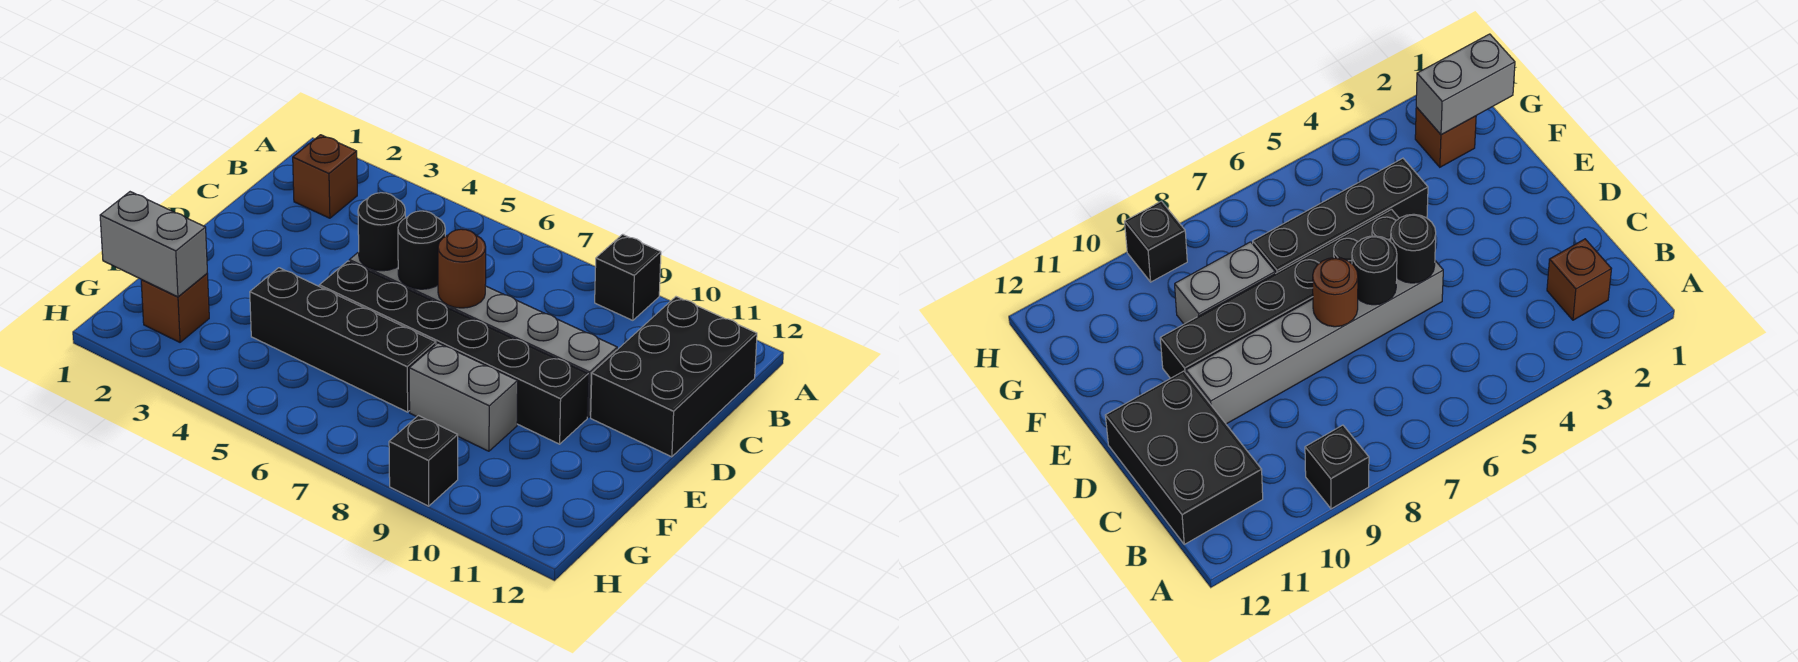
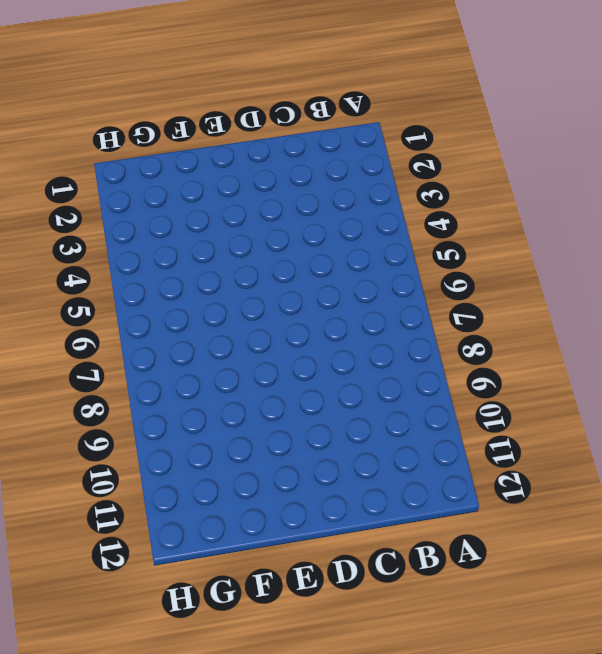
none -> black brick A9 level 1
none -> brown brick B2 level 1
none -> black brick B11:D12 level 1

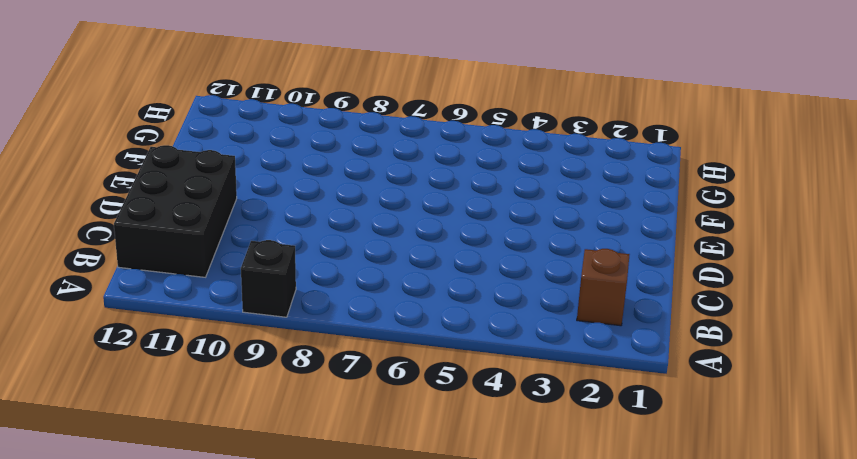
none -> grey brick D5:D10 level 1
none -> black brick E5:E10 level 1
none -> black brick F4:F7 level 1

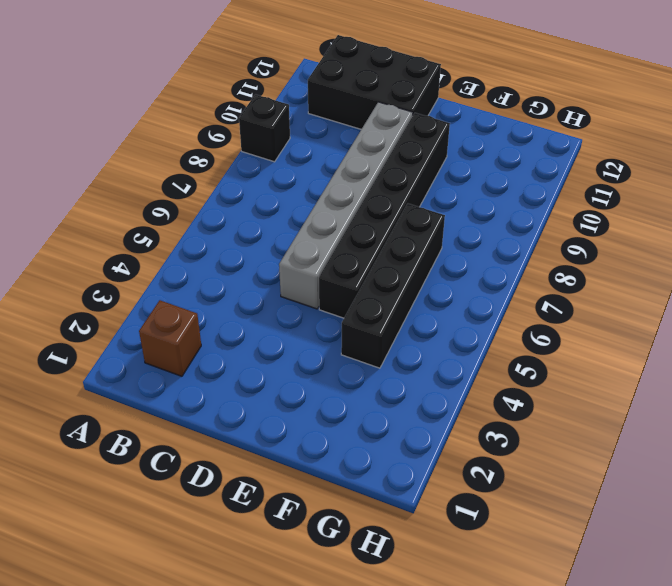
none -> grey brick F8:F9 level 1
none -> brown brick G2 level 1
none -> black brick H9 level 1

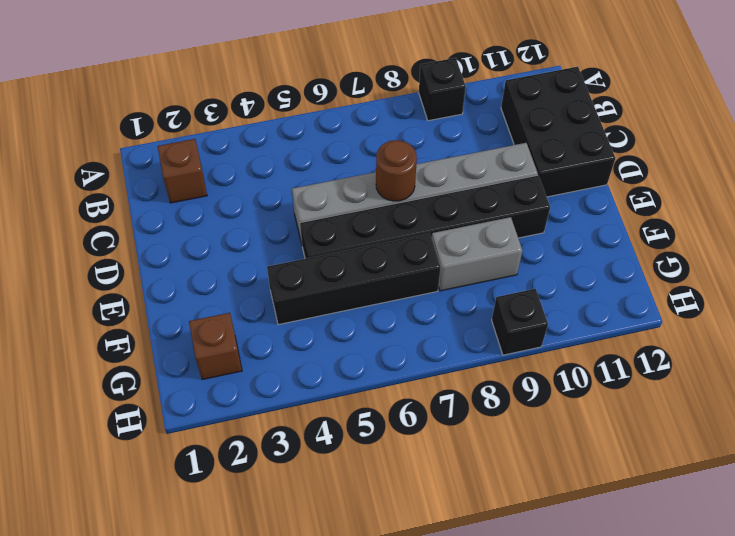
none -> black round brick D5 level 2
none -> black round brick D6 level 2
none -> grey brick G1:G2 level 2

